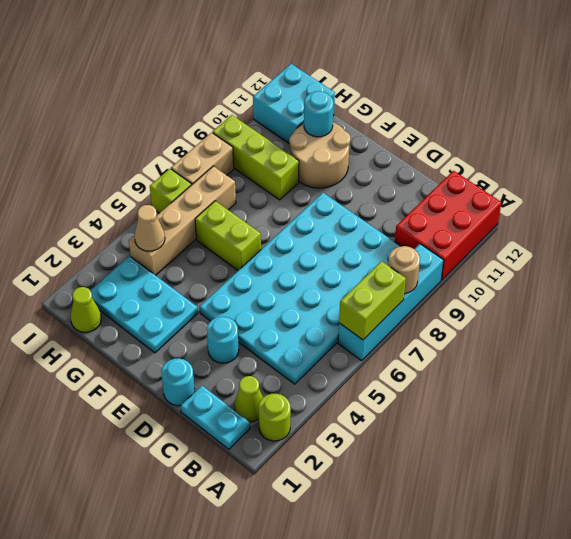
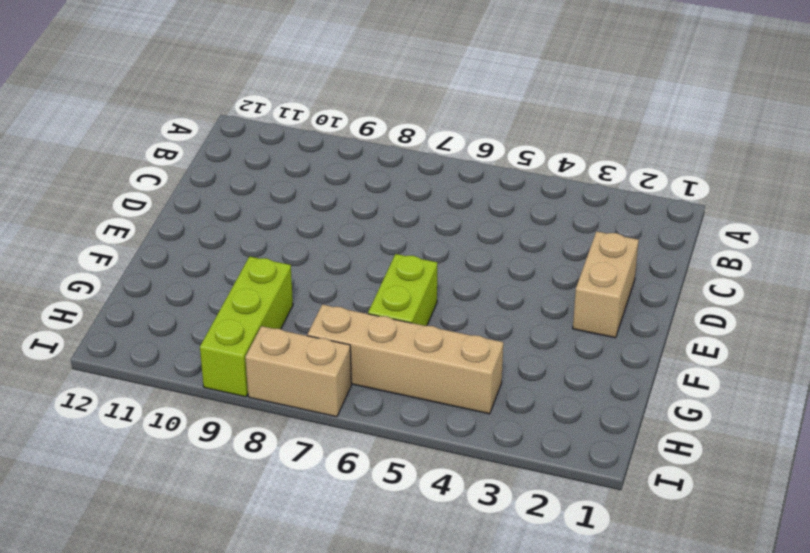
tan brick D2:E2 level 1 -> none
none -> lime round brick A2 level 1
none -> cyan brick A6:A9 level 1
none -> red brick A10:B12 level 1

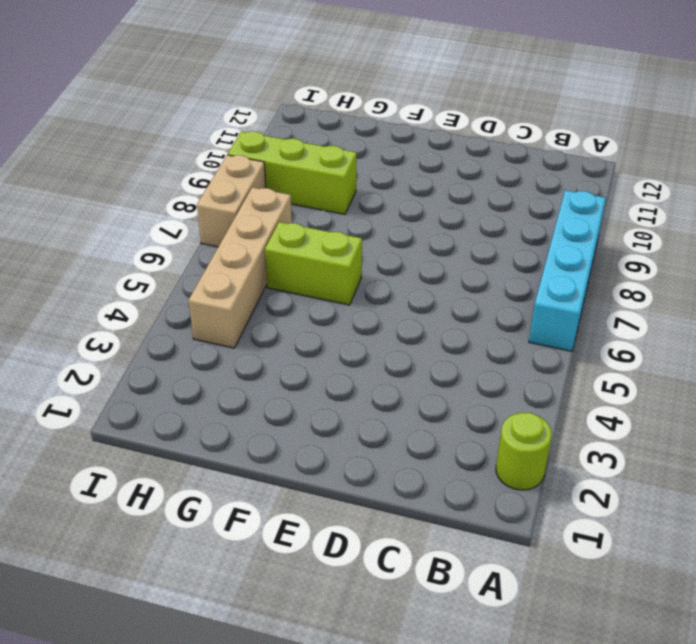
none -> red brick A10:B12 level 1
none -> cyan plate B1:C1 level 1
none -> lime cone B2 level 1

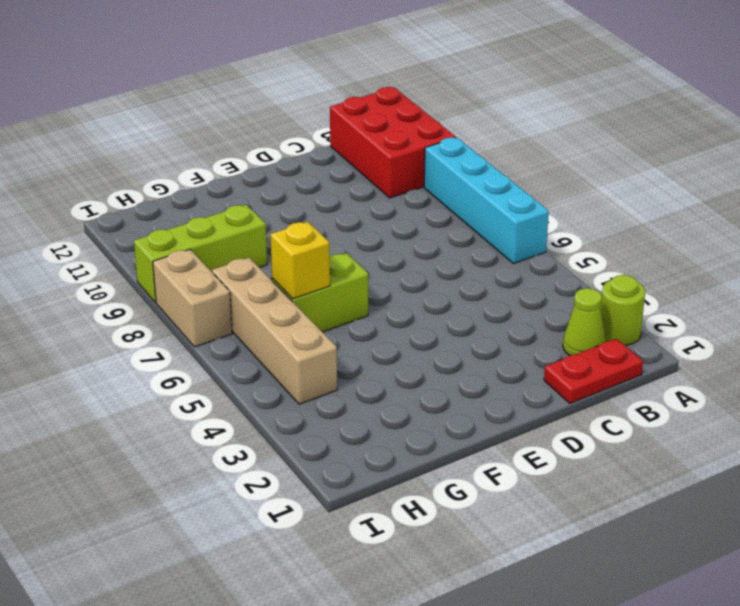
red plate B1:C1 level 1 -> cyan plate B1:C1 level 1
yellow brick G6 level 2 -> none
none -> cyan plate B4:E9 level 1
none -> cyan round brick D1 level 1
none -> cyan round brick D3 level 1

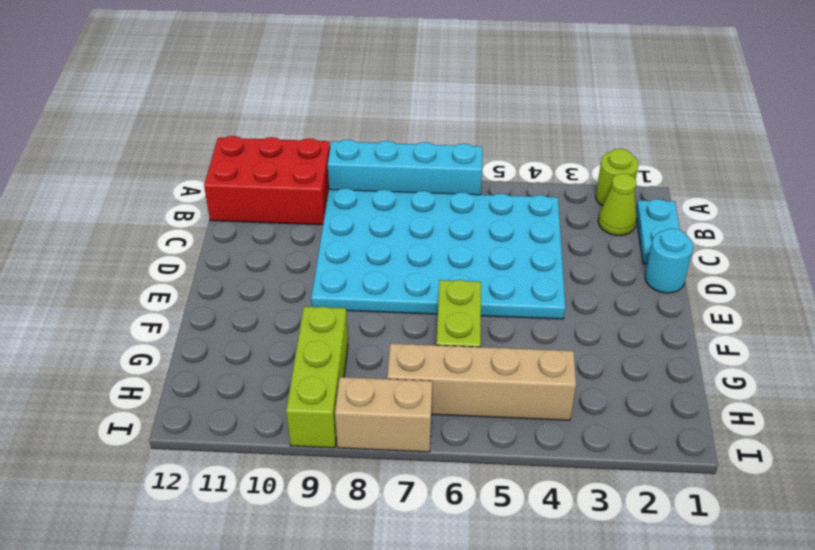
none -> cyan round brick D3 level 1
none -> cyan plate F2:H3 level 1
none -> tan round brick F10:G11 level 1

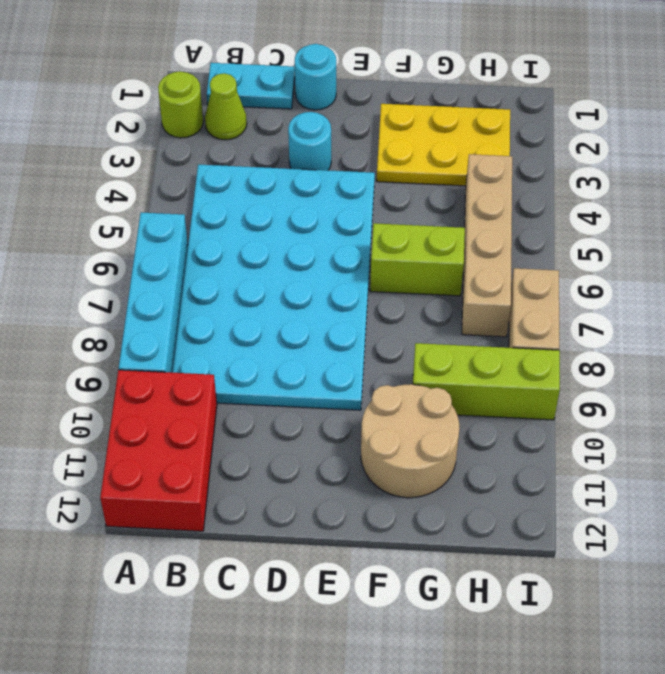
yellow plate F2:H3 level 1 -> cyan plate F2:H3 level 1
none -> lime cone H1 level 1
none -> cyan brick H11:I12 level 1
none -> lime brick I6 level 1

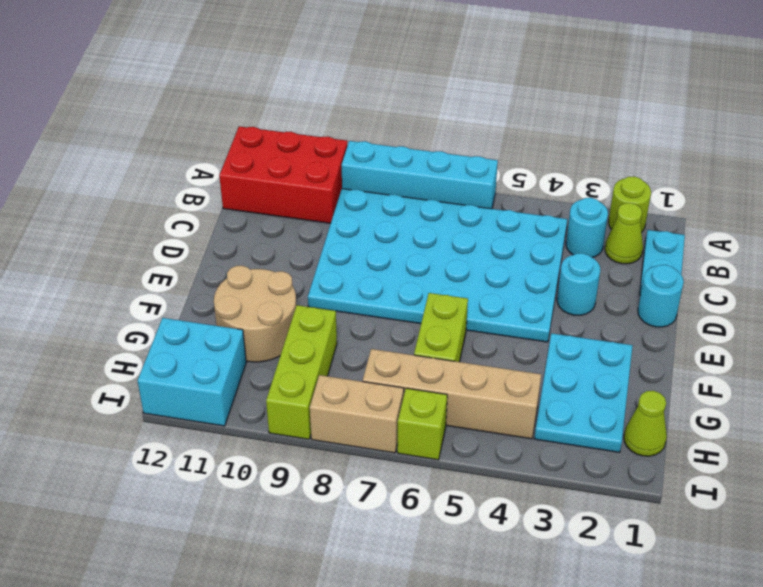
cyan round brick B3 level 1 -> cyan round brick G11 level 2
none -> lime brick A6:A7 level 2
none -> tan round brick A8 level 2
none -> tan cone H4 level 2

